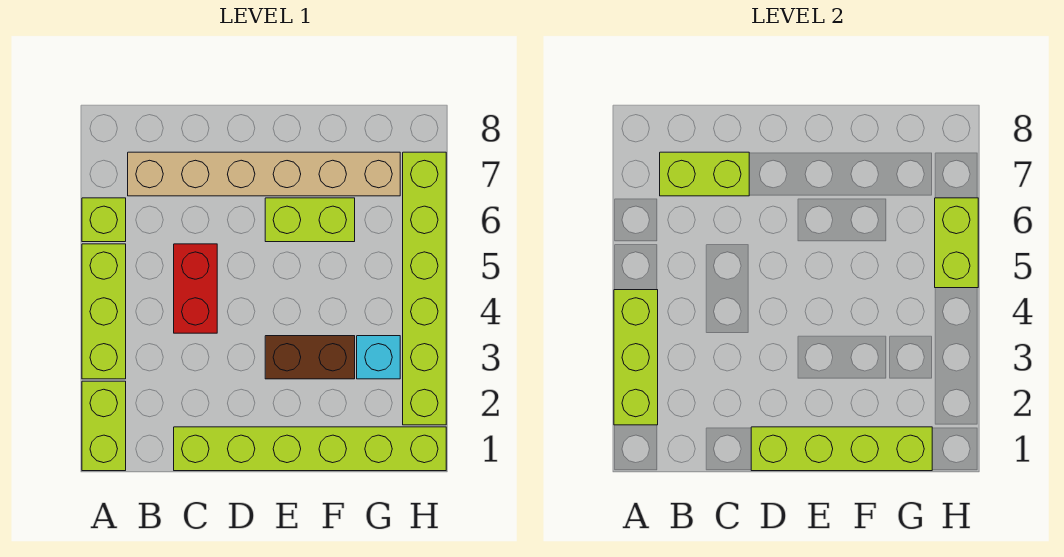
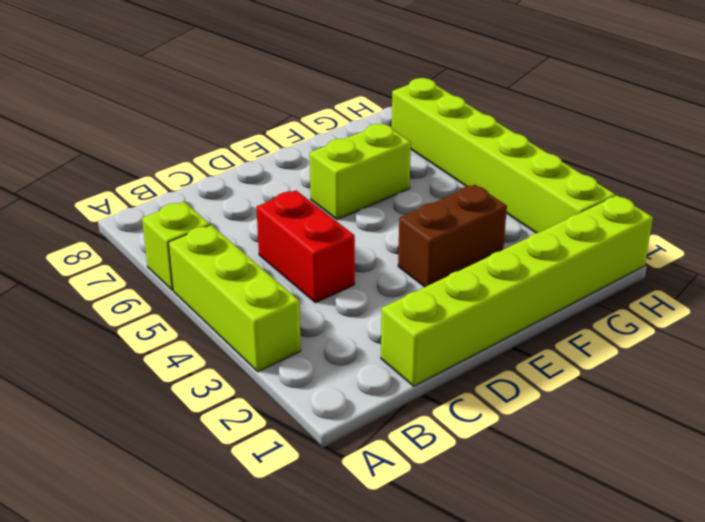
none -> lime brick A1:A2 level 1
none -> tan brick B7:G7 level 1
none -> cyan brick G3 level 1

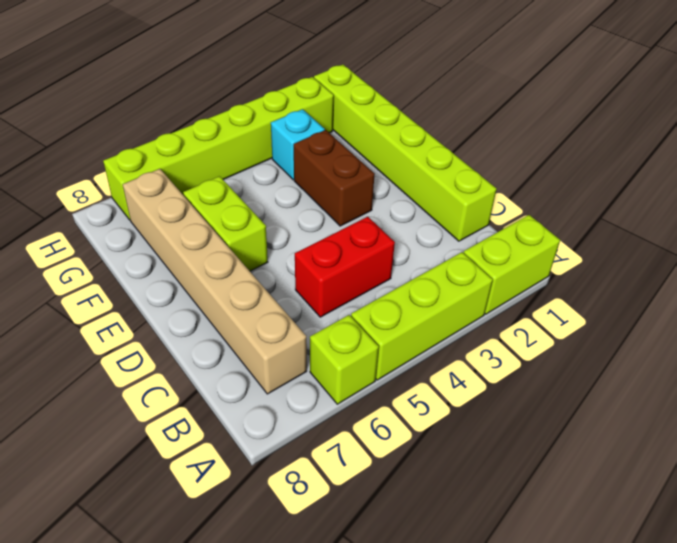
none -> lime brick A2:A4 level 2
none -> lime brick B7:C7 level 2
none -> lime brick D1:G1 level 2

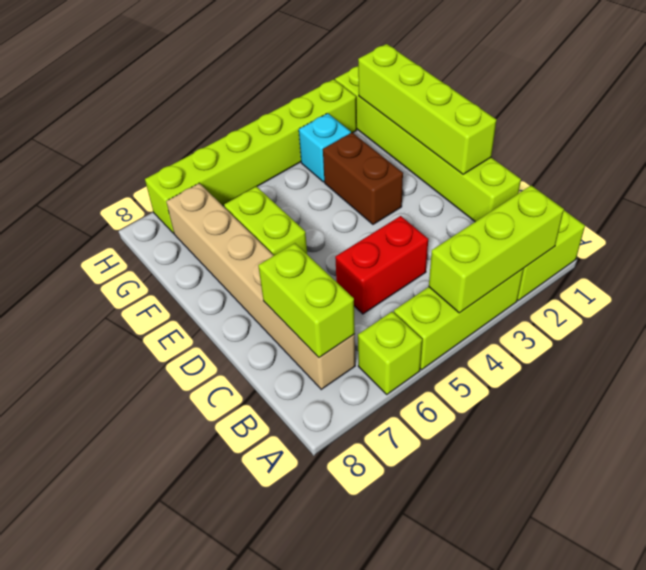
none -> lime brick H5:H6 level 2

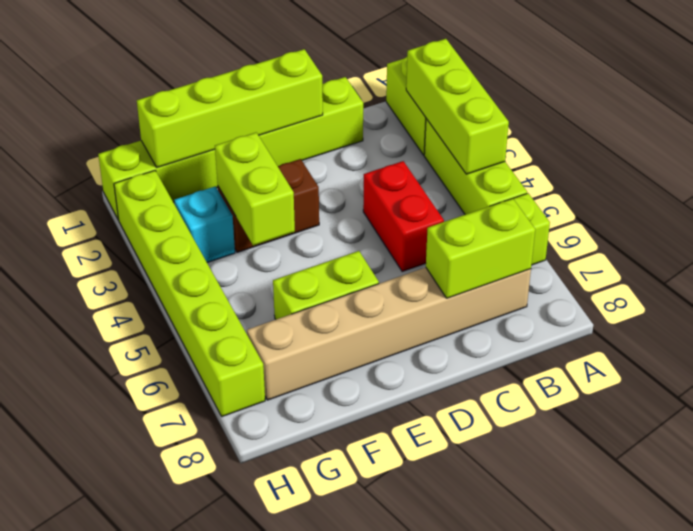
lime brick F3:F4 level 2 -> lime brick H5:H6 level 2

